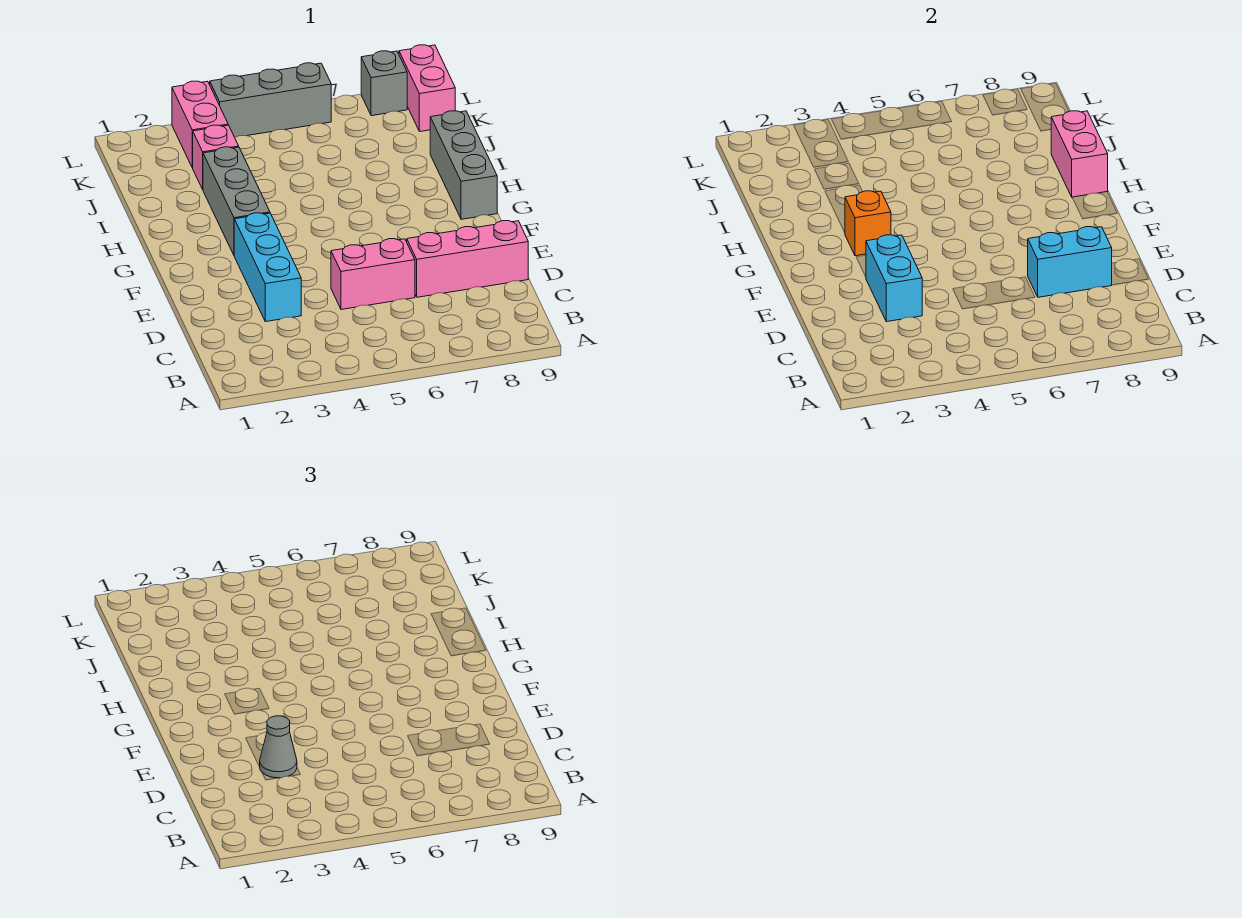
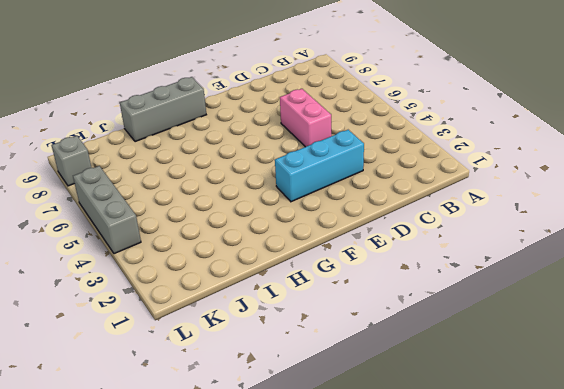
none -> pink brick D7:D9 level 1
none -> grey brick G3:I3 level 1
none -> pink brick J3 level 1

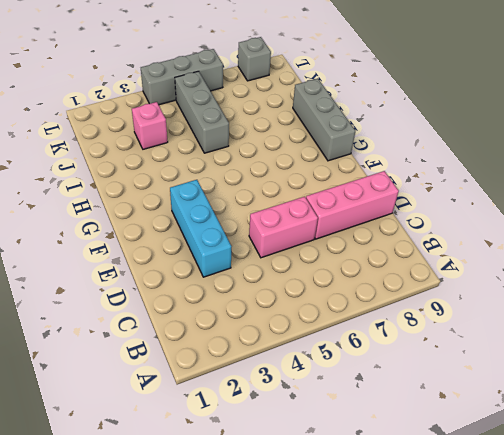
grey brick I5:K5 level 1 -> grey brick G3:I3 level 1
none -> pink brick K3:L3 level 1
none -> pink brick K9:L9 level 1
none -> cyan brick D3:E3 level 2

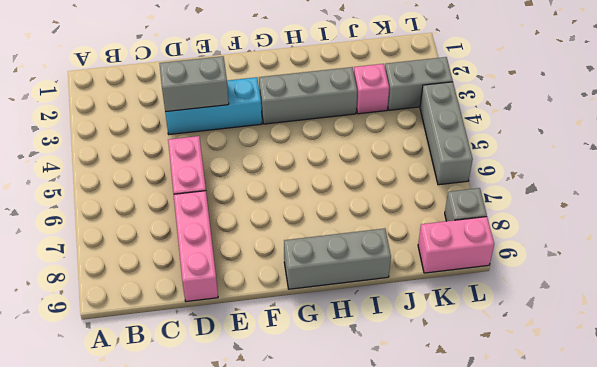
grey brick D3:E3 level 2 -> cyan brick D3:E3 level 2
grey brick K3:L3 level 1 -> pink brick K3:L3 level 1
none -> cyan brick D7:D8 level 2
none -> orange brick G3 level 2
none -> pink brick H9:I9 level 2

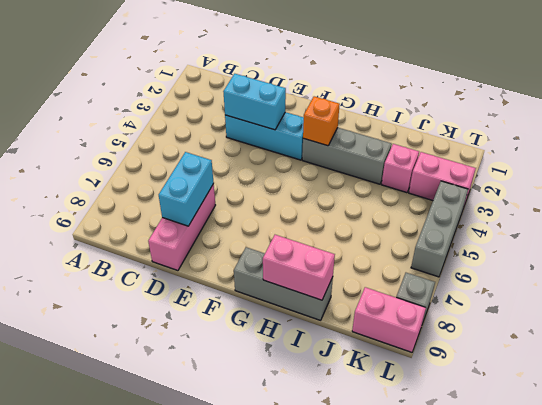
none -> pink brick D5:D6 level 1
none -> grey cone D3 level 3

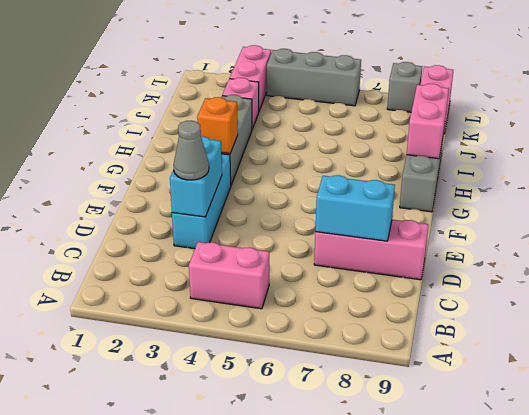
pink brick B4:B5 level 1 -> pink brick D5:D6 level 1

